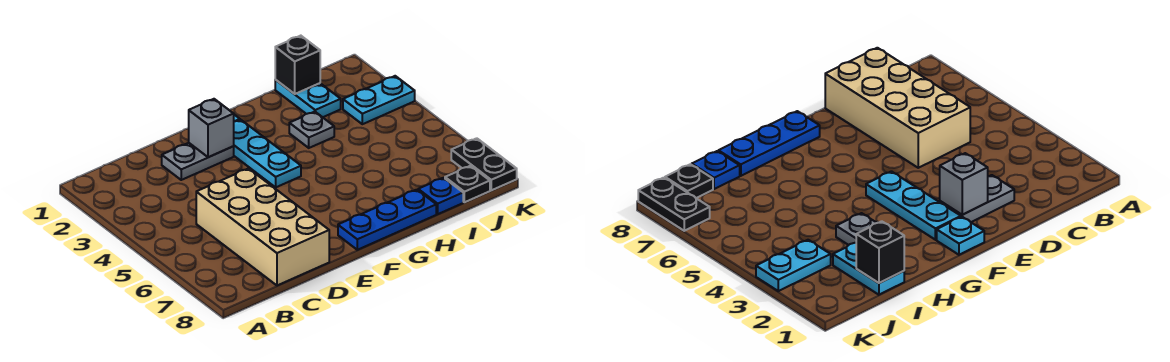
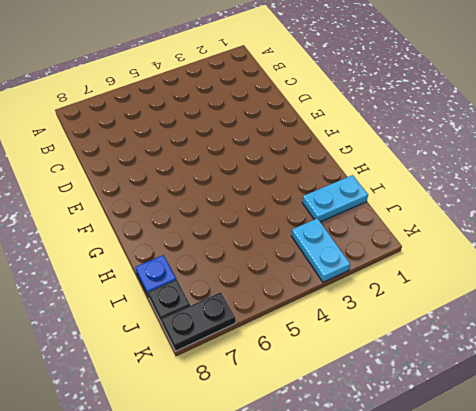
none -> tan brick C5:D8 level 1
none -> grey plate D2:E2 level 1
none -> cyan plate F1 level 1

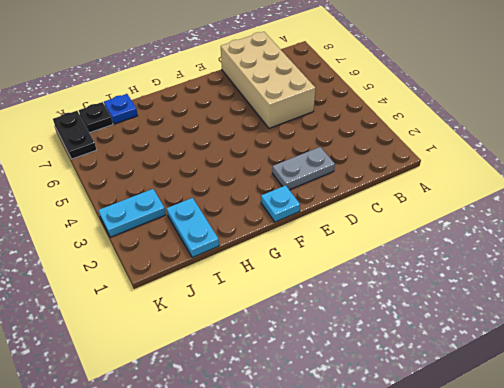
none -> cyan plate F2:F4 level 1
none -> blue plate F8:H8 level 1
none -> grey plate H3 level 1

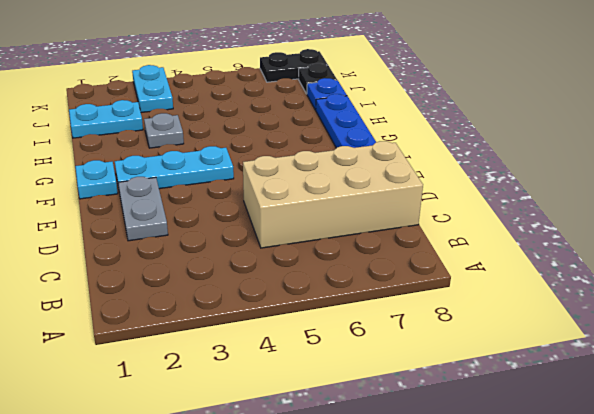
none -> grey brick E2 level 2
none -> black brick I1 level 2

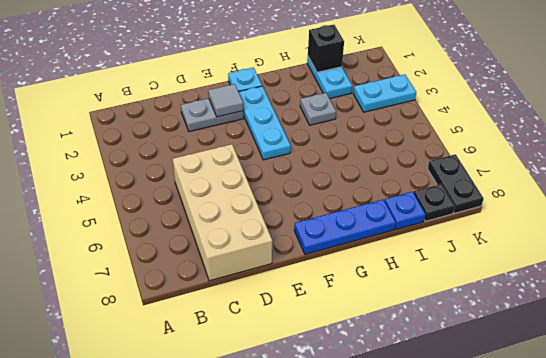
grey tile E2 level 2 -> grey brick E2 level 2

